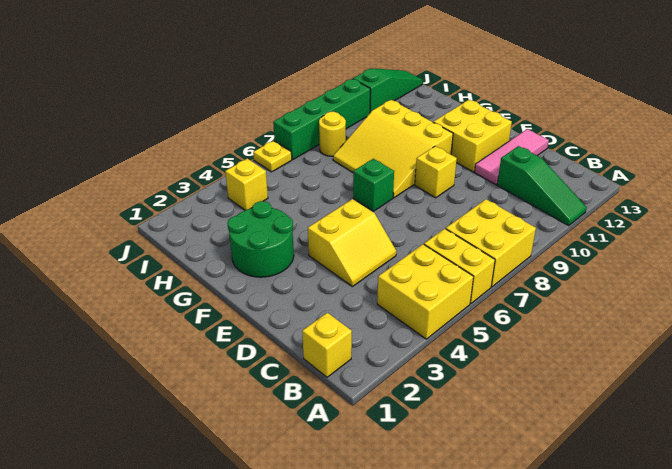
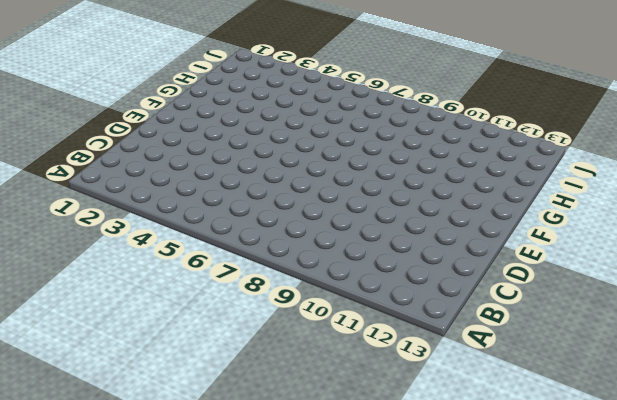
none -> yellow brick A4:B5 level 1
none -> yellow brick A6:B6 level 1
none -> yellow brick A7:B8 level 1

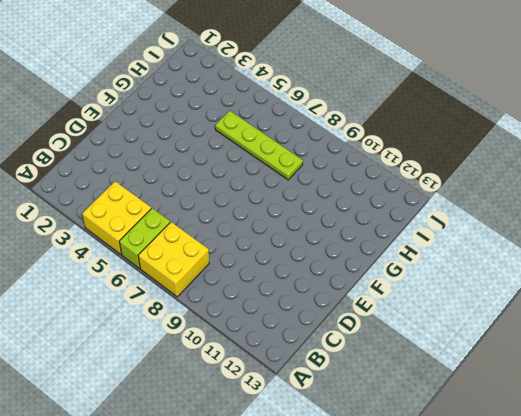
lime brick A6:B6 level 1 -> yellow brick A6:B6 level 1
lime plate H5:H8 level 1 -> yellow slope F8:H10 level 1 top 10
none -> green slope A11:C11 level 1 top C
none -> yellow brick B1 level 1
none -> yellow slope D4:E5 level 1 top E

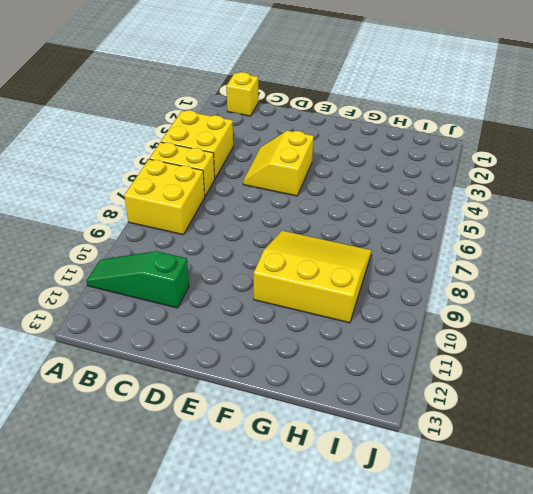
none -> pink tile D11:D13 level 1
none -> yellow brick E9 level 1
none -> yellow brick E11:F12 level 1

